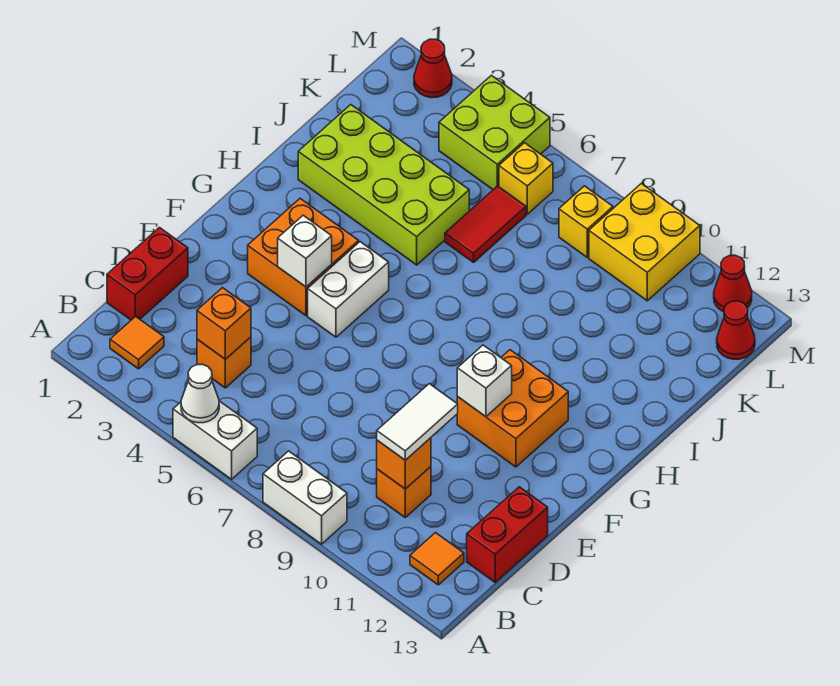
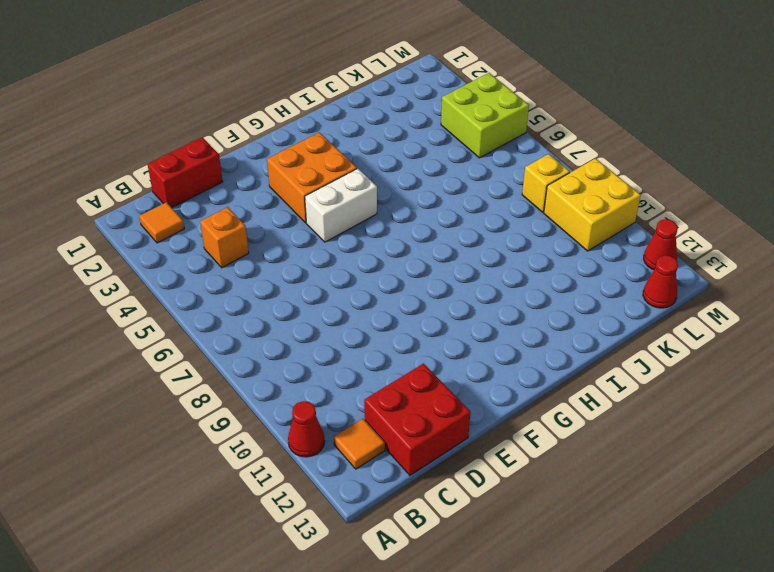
red cone A11 level 1 -> red cone M2 level 1
red brick C12:D13 level 1 -> red brick C13:D13 level 1
none -> white brick A5:A6 level 1
none -> white brick A8:A9 level 1
none -> orange brick C10 level 1

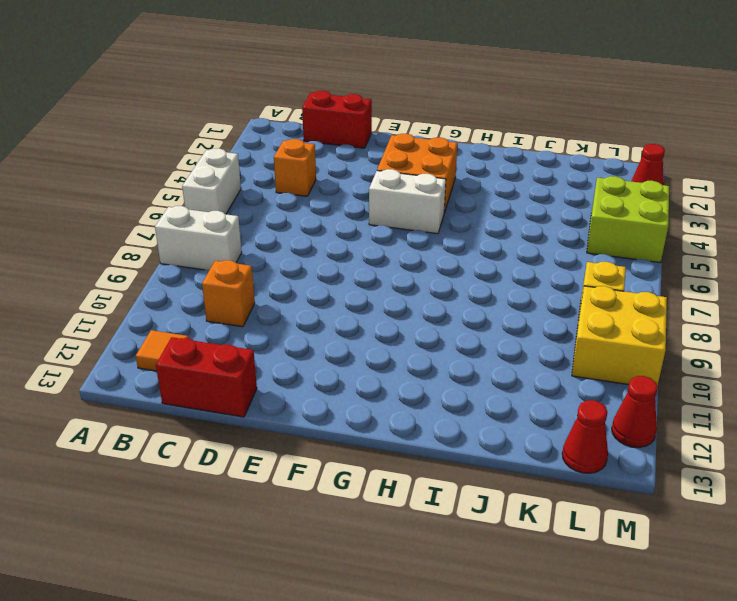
white brick A8:B8 level 1 -> white brick A8:A9 level 1
none -> orange tile B2 level 1
none -> orange brick F10:G11 level 1
none -> lime brick I2:J5 level 1

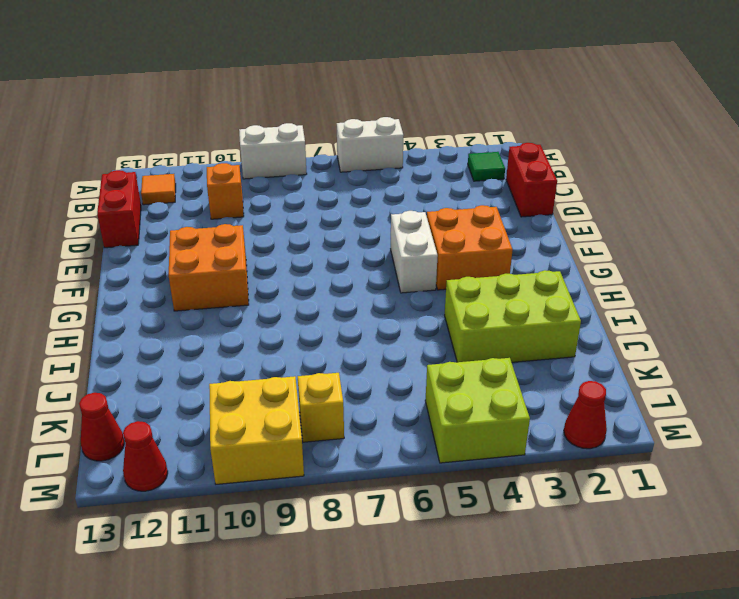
green tile B2 level 1 -> orange tile B2 level 1
lime brick I2:J4 level 1 -> lime brick I2:J5 level 1
none -> orange brick C4 level 1
none -> red tile J6:K6 level 1
none -> yellow brick L6 level 1

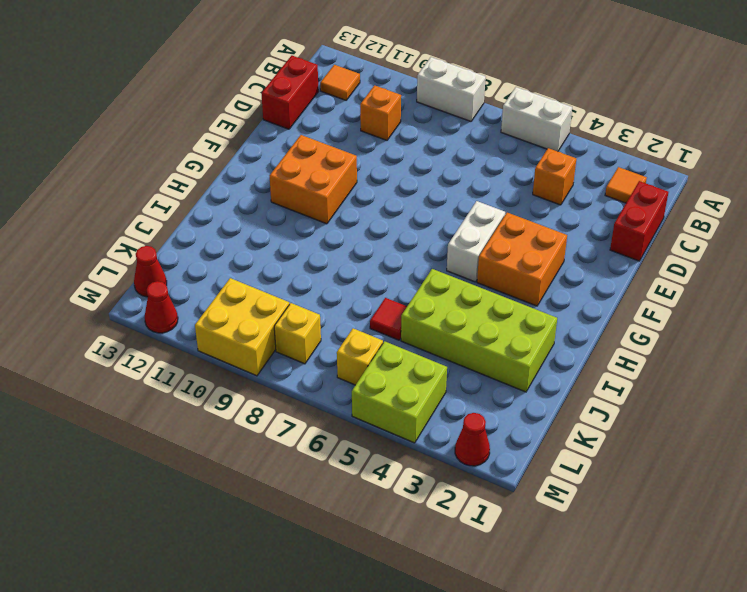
red tile J6 level 1 -> red tile J6:K6 level 1
none -> white cone A5 level 2
none -> orange brick C4 level 2
none -> orange brick C10 level 2

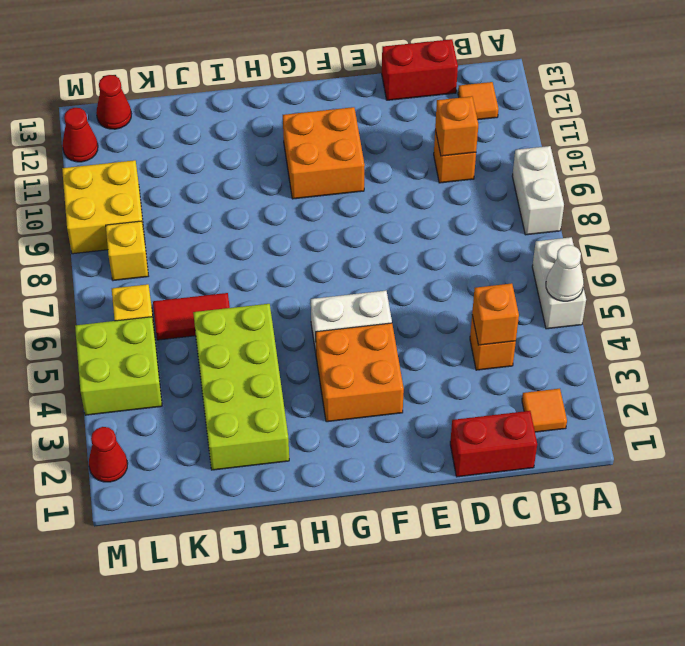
none -> white brick F4 level 2
none -> white brick F10 level 2
none -> white tile C10:D10 level 3

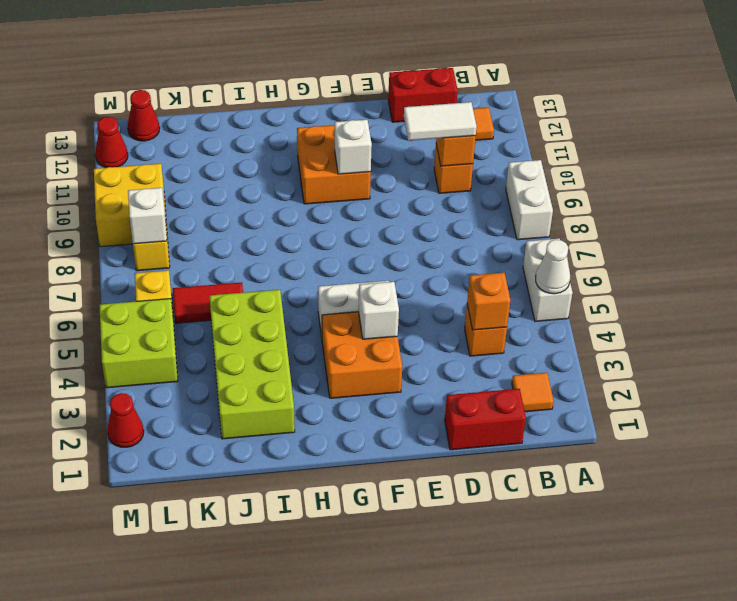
white brick L8 level 2 -> none

